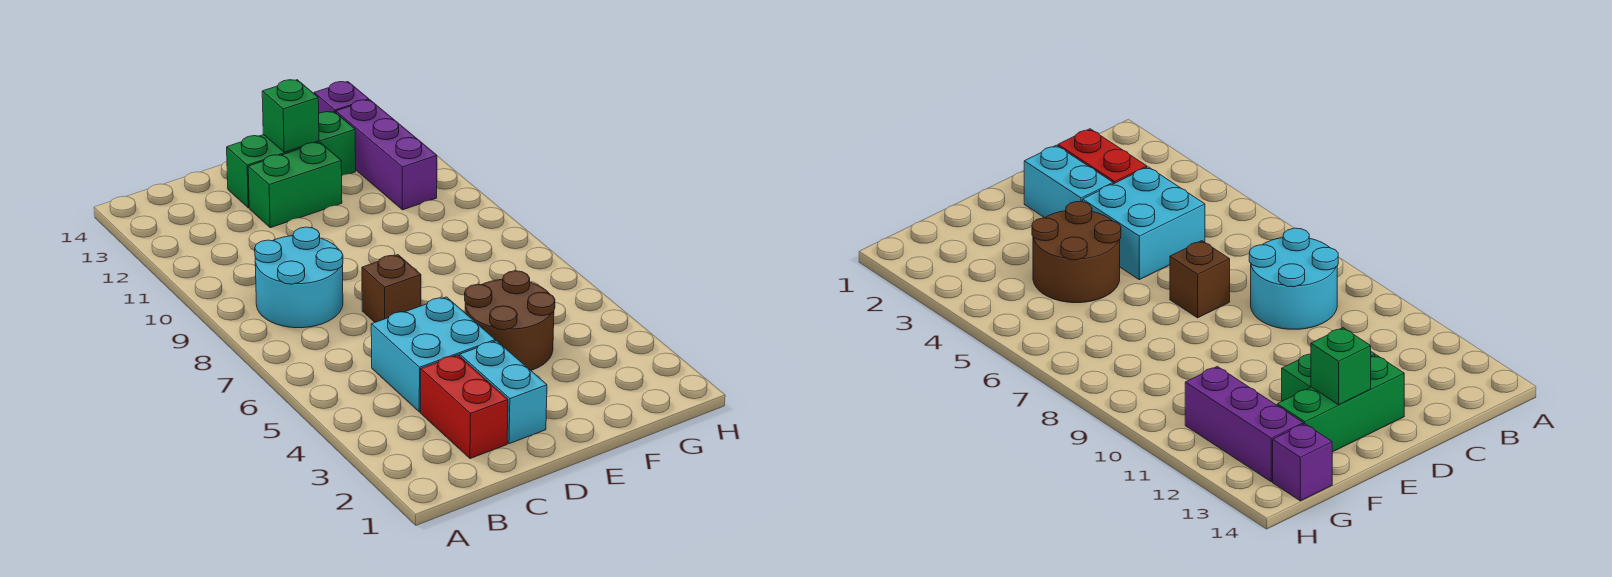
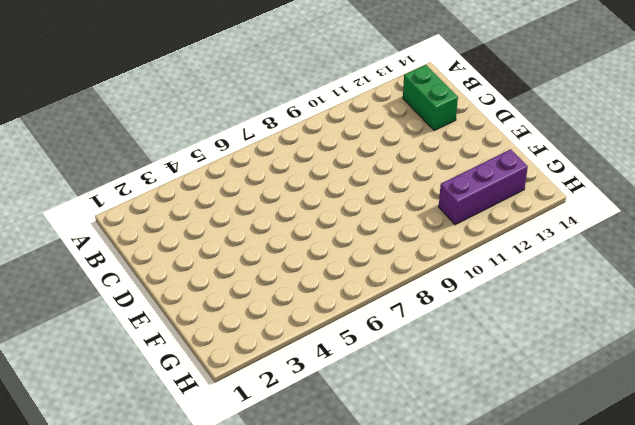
green brick B13:C13 level 1 -> green brick D12:E12 level 1
none -> cyan round brick B8:C9 level 1
none -> red brick C2:C3 level 1

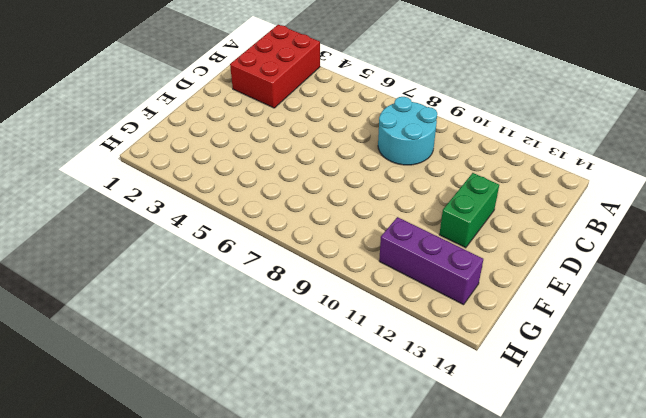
red brick A2:C3 level 1 -> red brick C2:C3 level 1
none -> cyan brick C4:D5 level 1
none -> cyan brick D2:D3 level 1

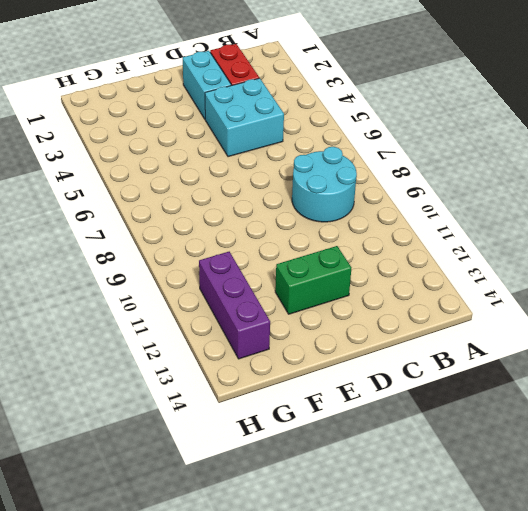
none -> brown brick D7 level 1
none -> green brick D13:F13 level 1

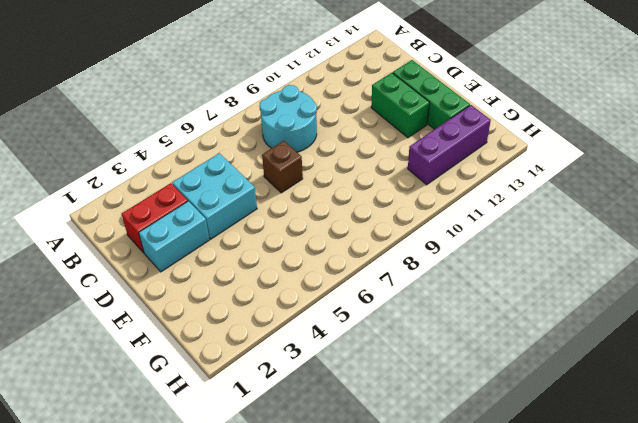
none -> brown round brick E4:F5 level 1
none -> purple brick G14 level 1

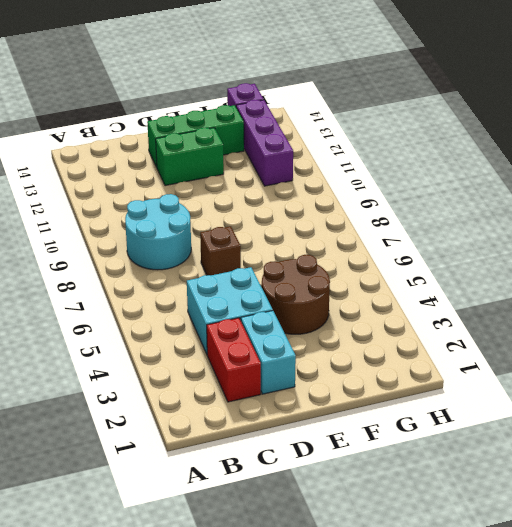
none -> green brick E13 level 2

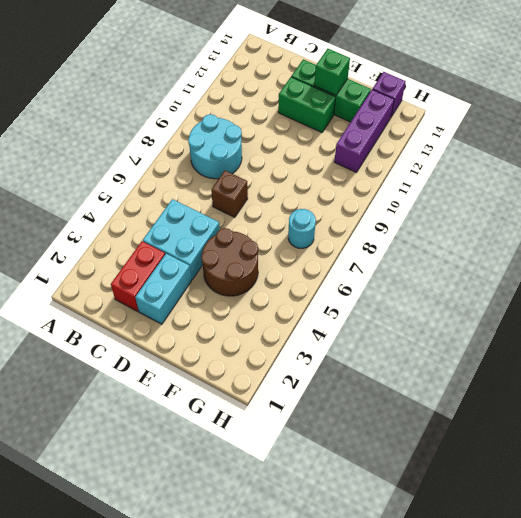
cyan round brick G7 level 1 -> none

